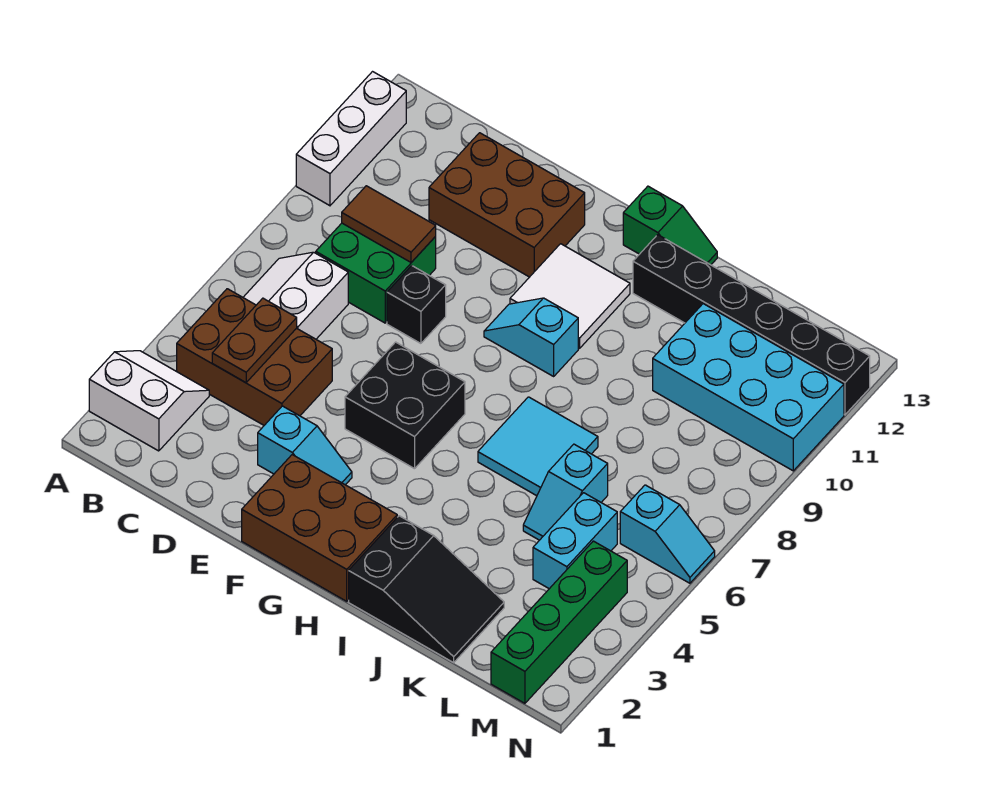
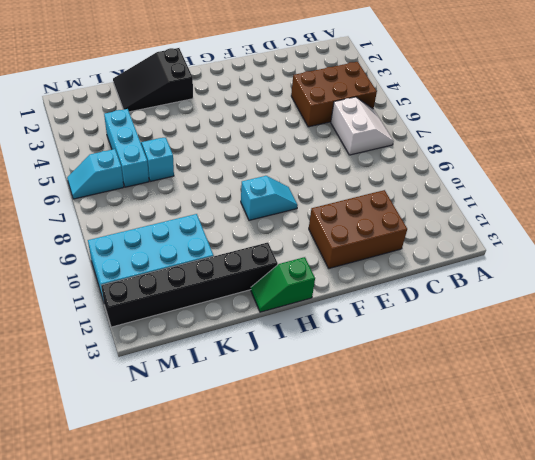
cyan brick L4:L6 level 1 -> cyan brick L4:L5 level 1
none -> white slope A2:B3 level 1 top 2
none -> white brick A10:A12 level 1
none -> green brick C8:D9 level 1

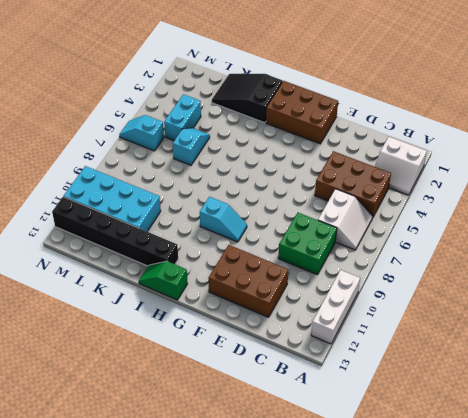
none -> cyan slope E3:F3 level 1 top E
none -> black brick E8 level 1
none -> black brick F5:G6 level 1

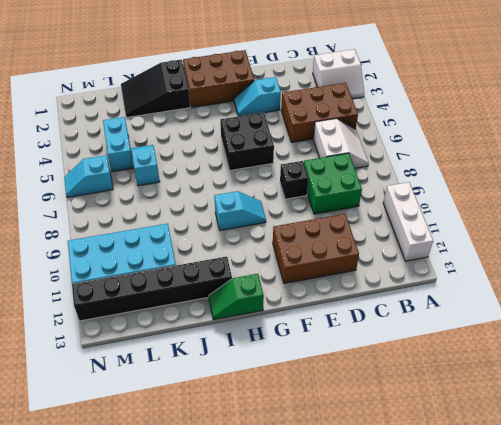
none -> white tile G10:H11 level 1
none -> cyan tile I6:J7 level 1
none -> green brick M1:M4 level 1

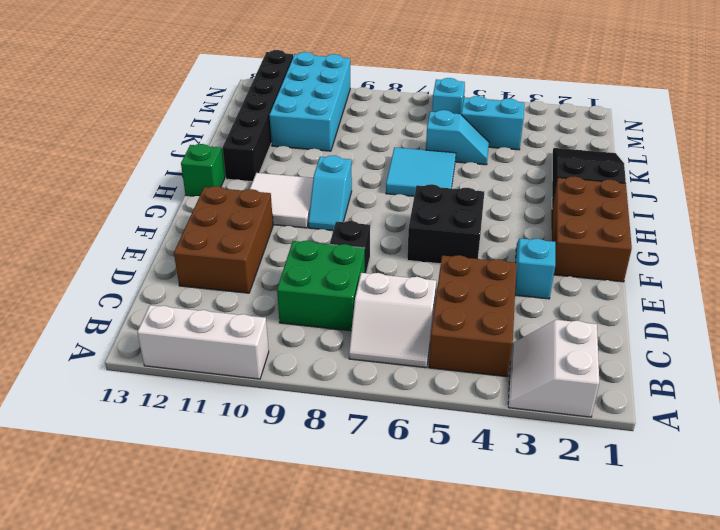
none -> green brick M1:M4 level 1
none -> brown plate C4:C5 level 2
none -> brown tile C9:D9 level 2

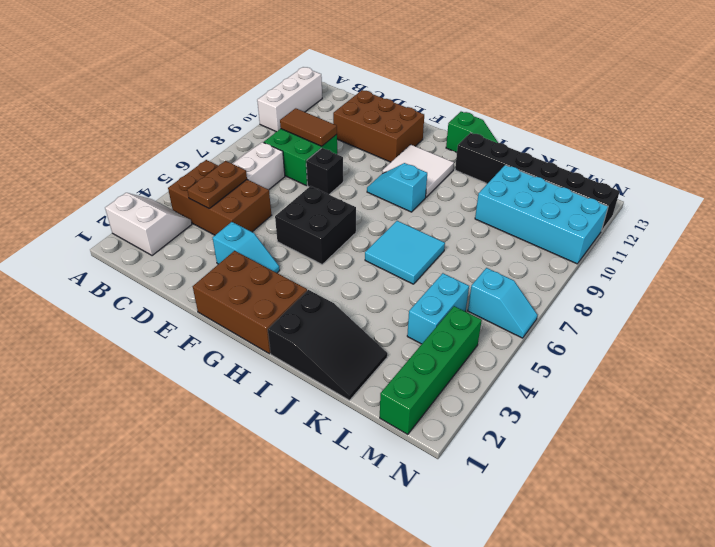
none -> cyan slope K5:K6 level 1 top 6

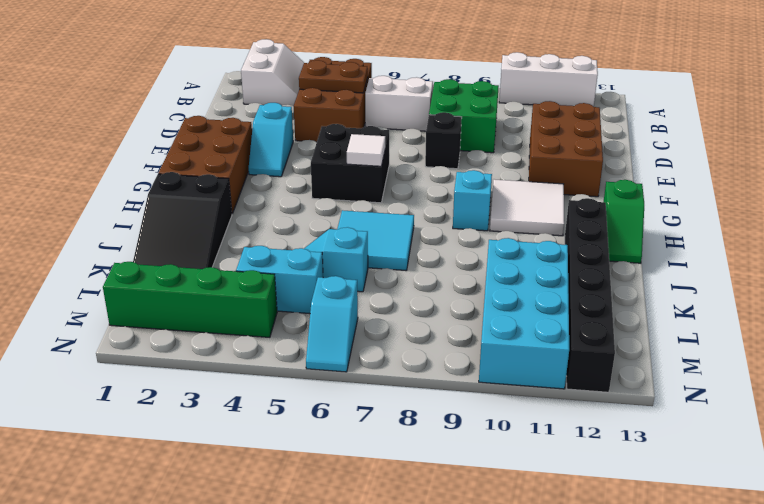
white tile G6 level 2 -> none
none -> brown tile C9:D9 level 2

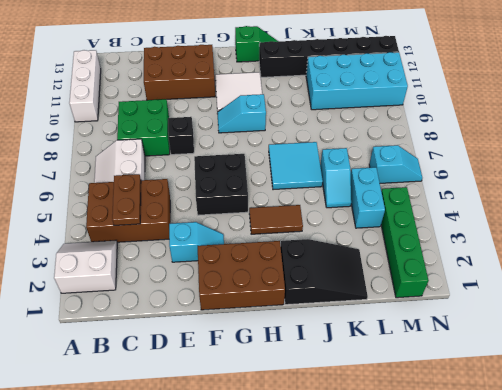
brown tile H4:I4 level 1 -> brown tile C9:D9 level 2

